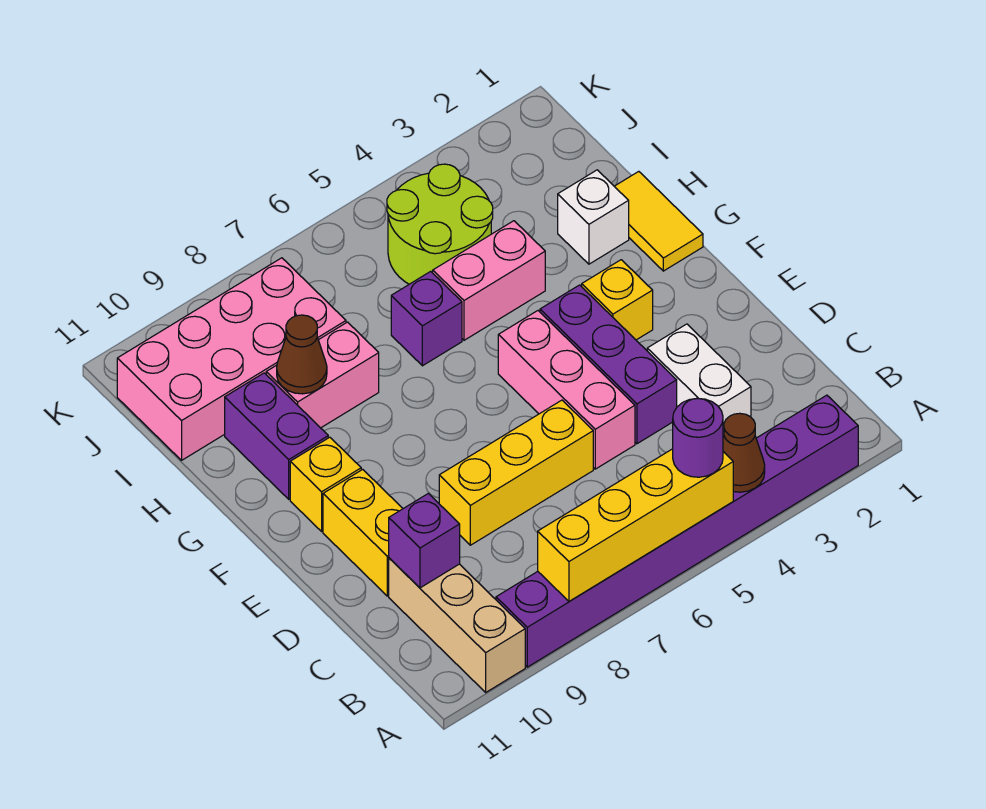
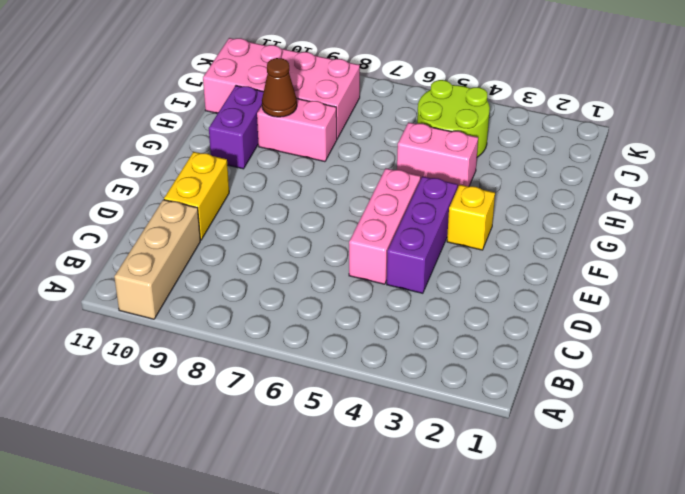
none -> purple brick A2:A9 level 1
none -> white brick C3:D3 level 1
none -> yellow brick D6:D8 level 1

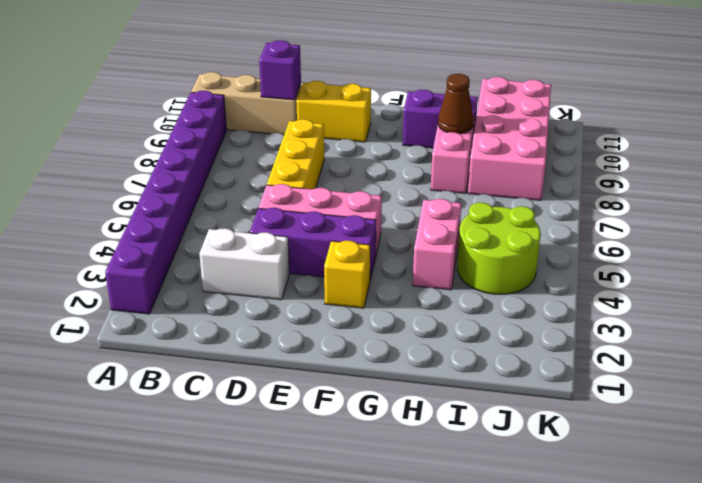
none -> yellow brick F10 level 1
none -> yellow tile G1:H1 level 1
none -> white brick H2 level 1

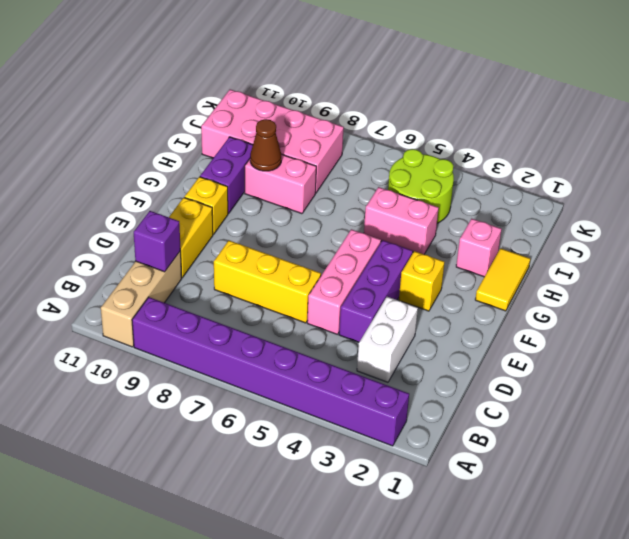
pink brick H2 level 1 -> white brick H2 level 1
none -> purple brick H6 level 1
none -> brown cone A4 level 2
none -> yellow brick A5:A8 level 2

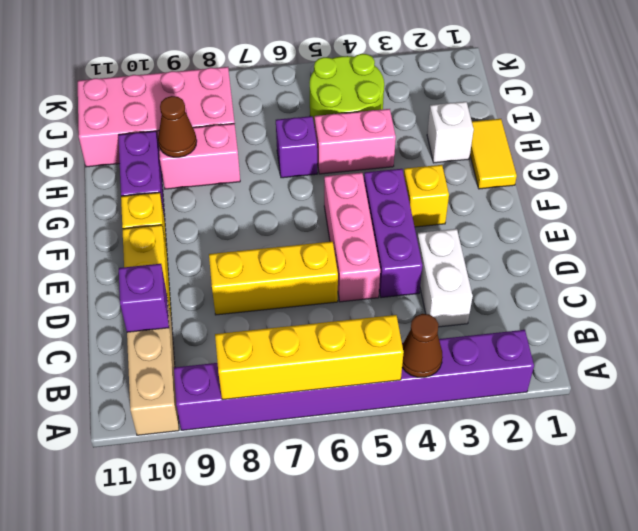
none -> purple round brick A5 level 3

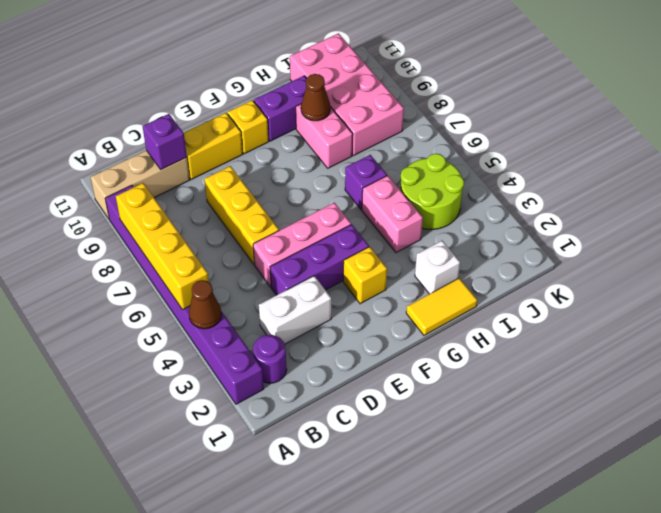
purple round brick B2 level 1 -> purple round brick A5 level 3

